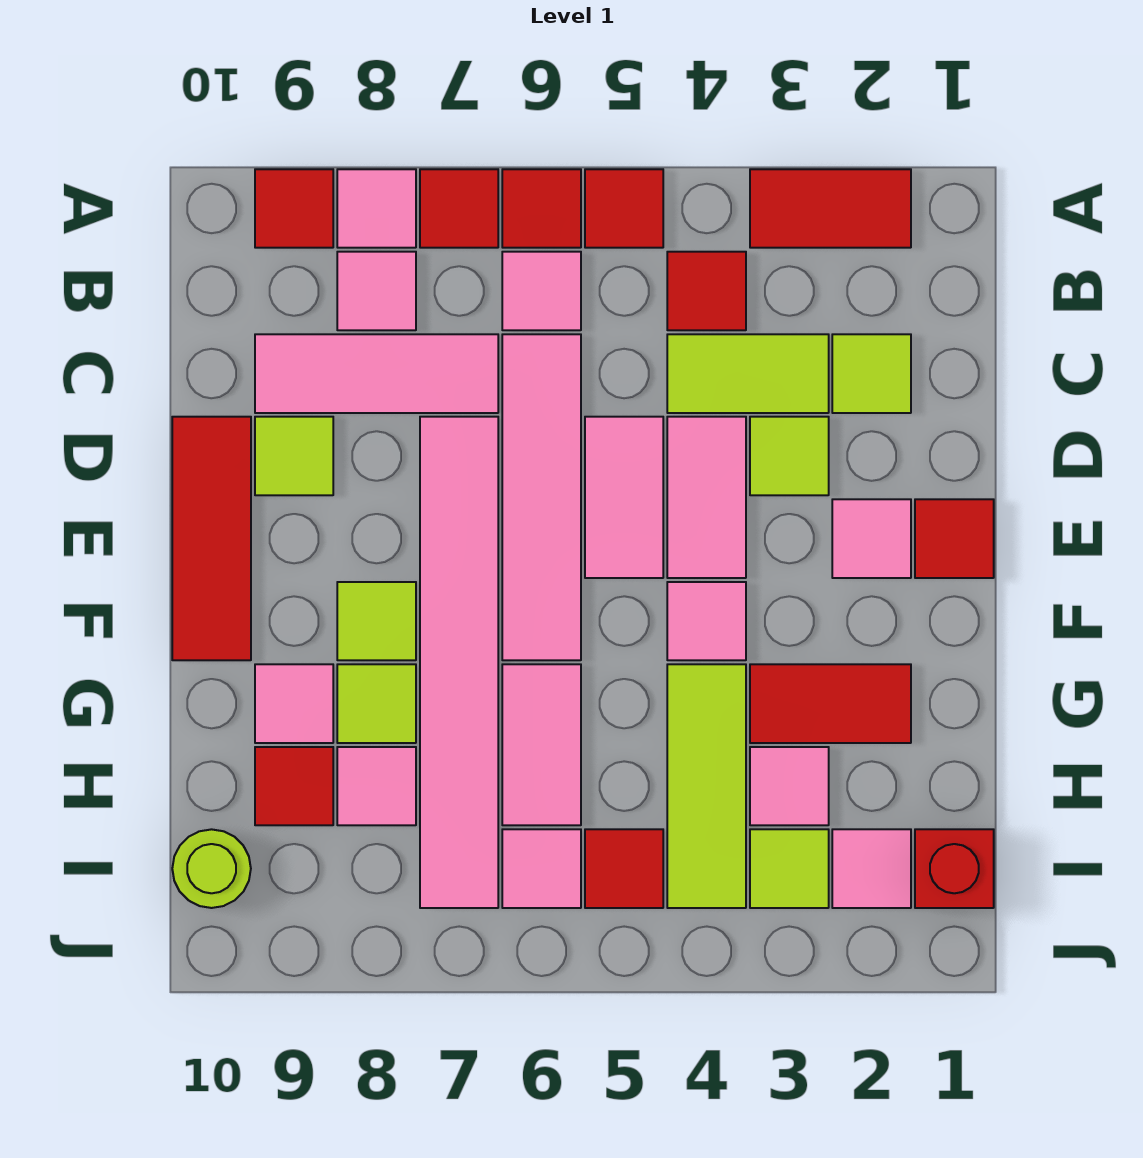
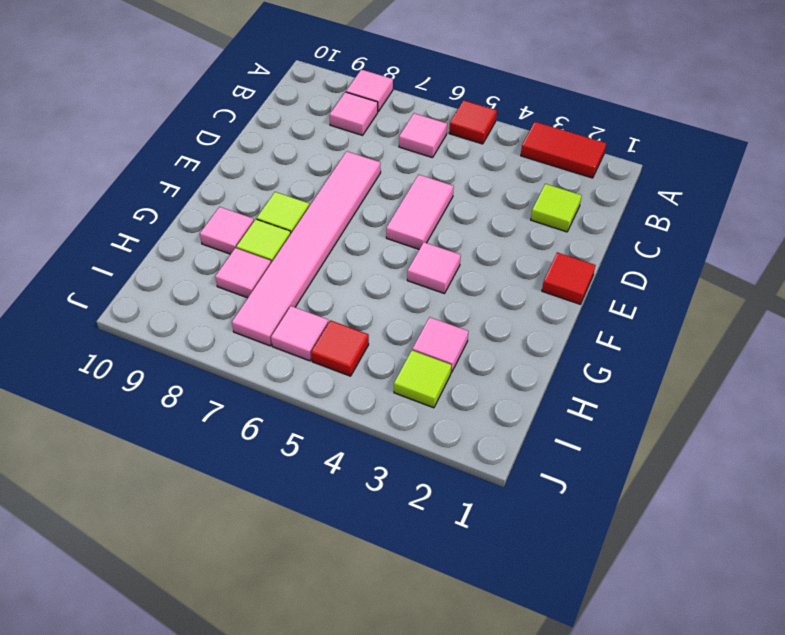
none -> red tile A6 level 1
none -> red tile A7 level 1
none -> red tile A9 level 1
none -> red tile B4 level 1

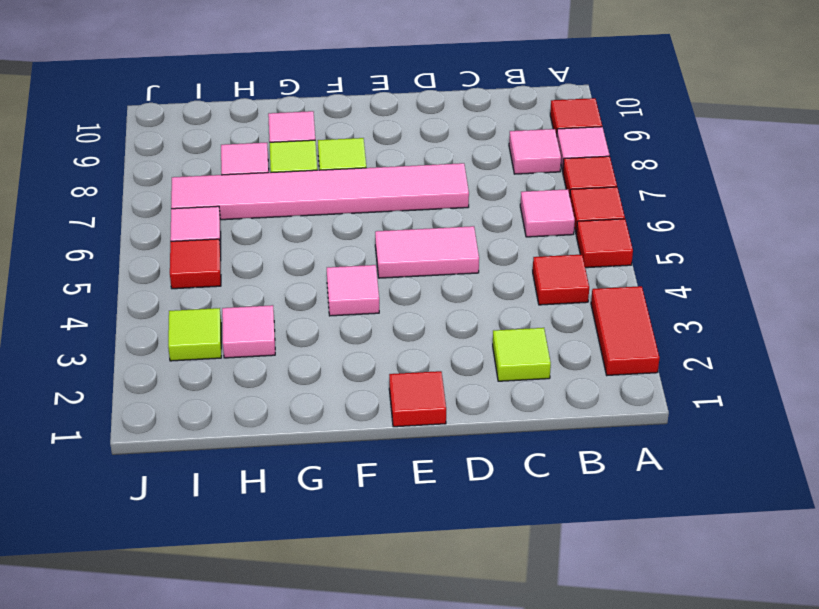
none -> lime tile C3:C4 level 1
none -> pink tile C6:F6 level 1
none -> pink tile C7:C9 level 1
none -> lime tile D3 level 1

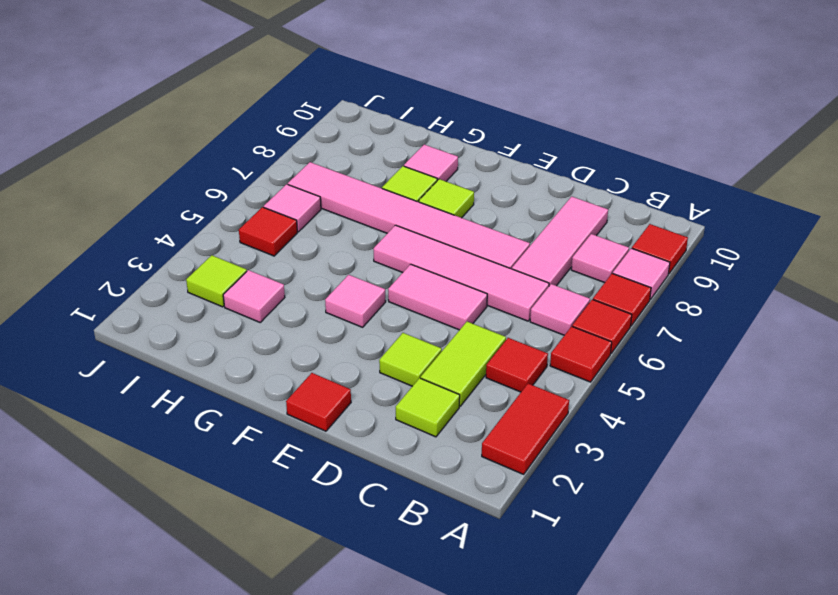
none -> pink tile D4:E4 level 1
none -> lime tile D9 level 1
none -> red tile D10:F10 level 1
none -> pink tile E2 level 1

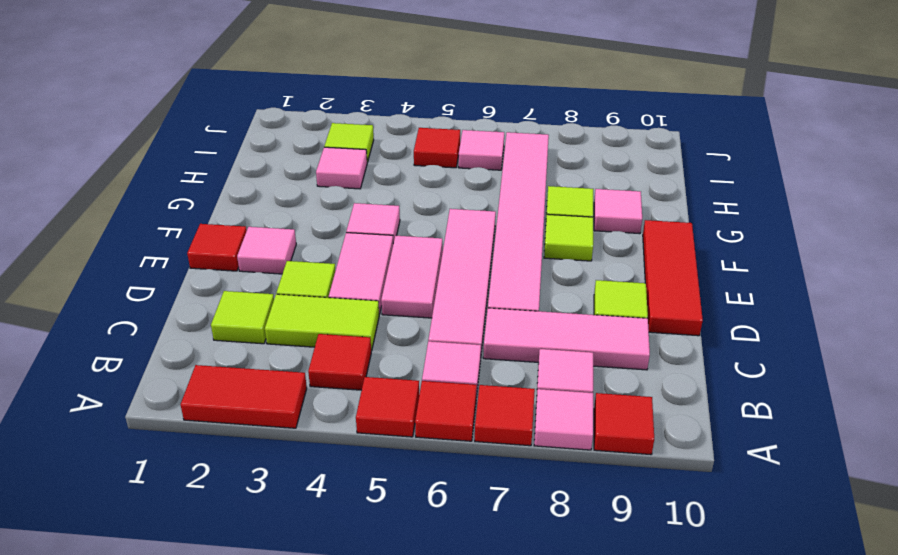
none -> red tile G2:G3 level 1
none -> lime tile G4:I4 level 1
none -> pink tile G6:H6 level 1
none -> pink tile H8 level 1

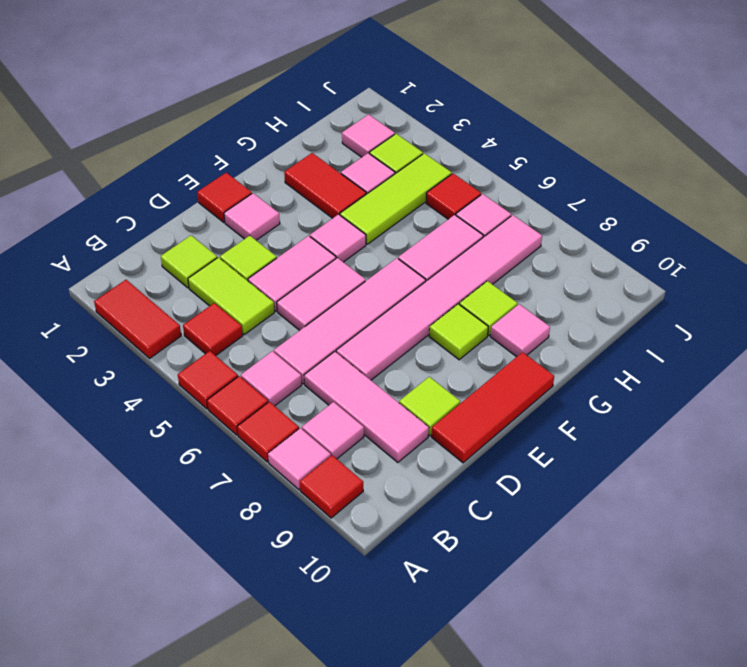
none -> pink tile H8 level 1
none -> red tile H9 level 1
none -> red brick I1 level 1
none -> lime round brick I10 level 1

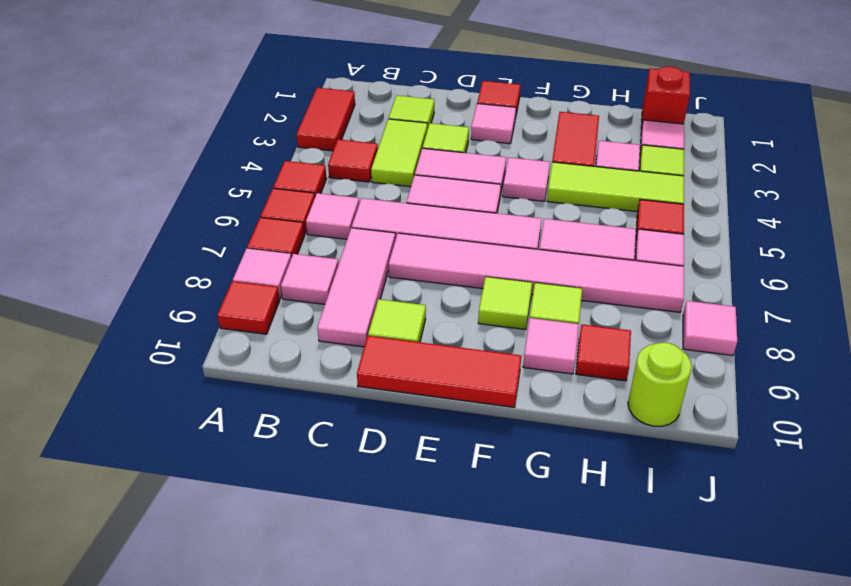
pink tile J8 level 1 -> pink tile H8 level 1

